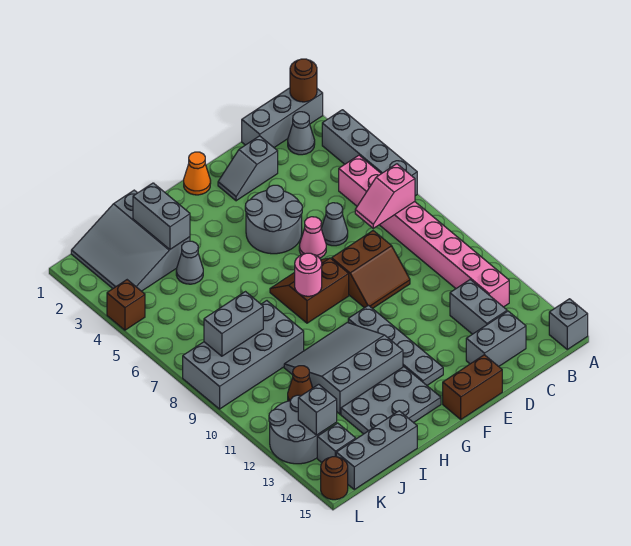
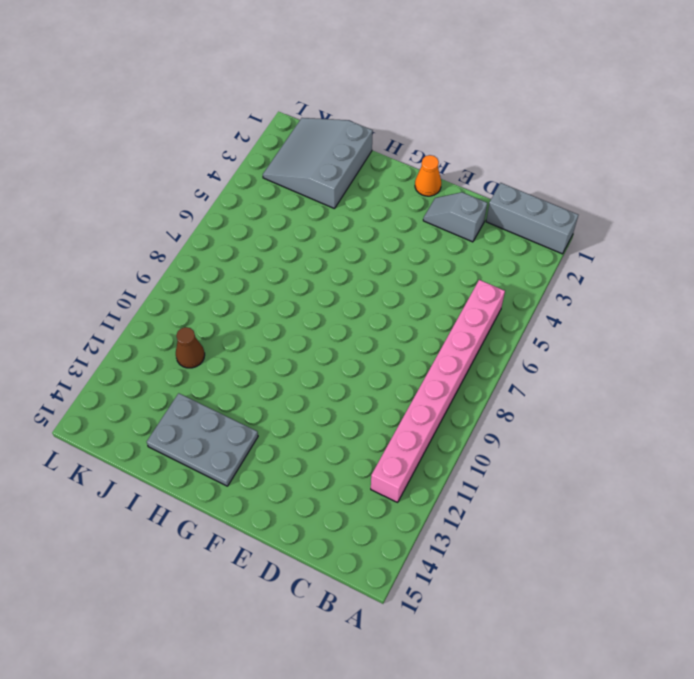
none -> grey brick A3:A6 level 1
none -> grey brick A15 level 1
none -> grey cone B2 level 1
none -> grey brick C12:C13 level 1

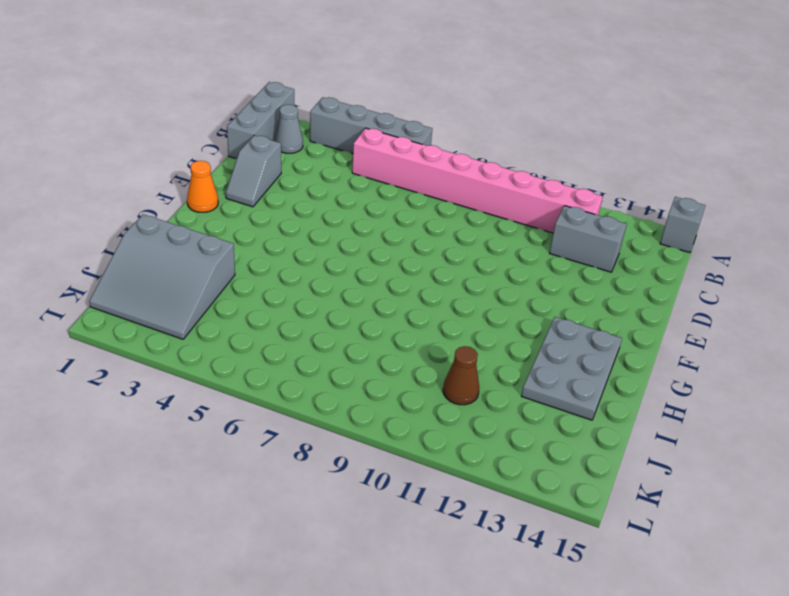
none -> grey brick C14:D14 level 1
none -> grey cone D6 level 1
none -> brown slope D8:E9 level 1 top 8
none -> grey round brick E4:F5 level 1

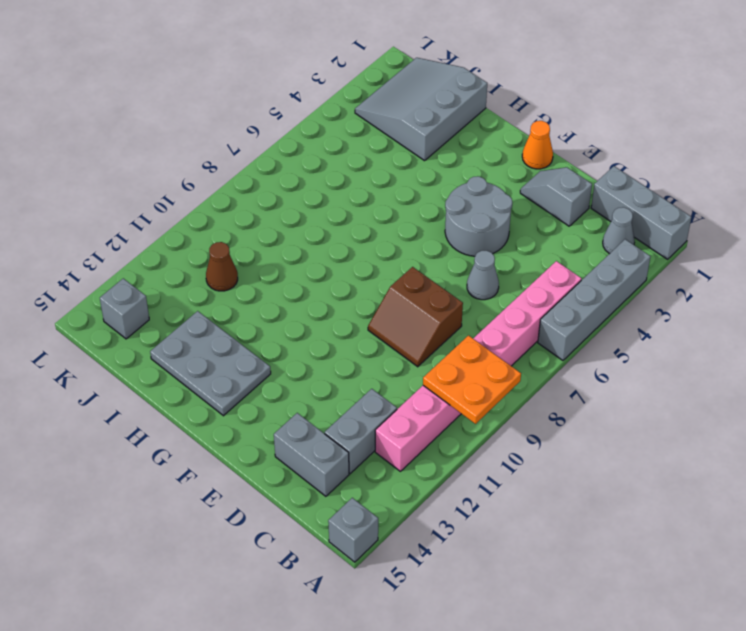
orange plate A9:B10 level 2 -> none
none -> pink cone E6 level 1
none -> brown brick E15:F15 level 1
none -> brown slope F7:G8 level 1 top 8
none -> grey plate F10:F13 level 1

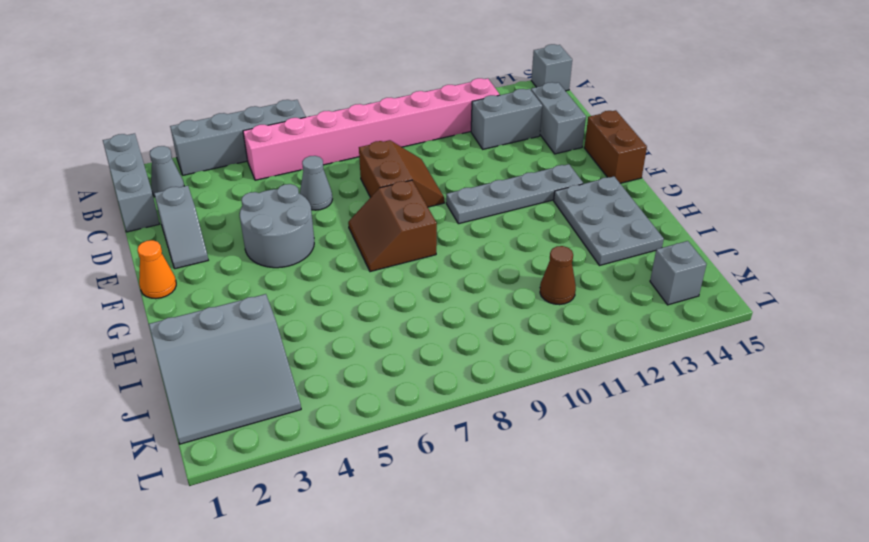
none -> pink cone E6 level 1
none -> grey slope G10:I12 level 1 top 12
none -> grey cone I4 level 1
none -> grey brick I8:L9 level 1

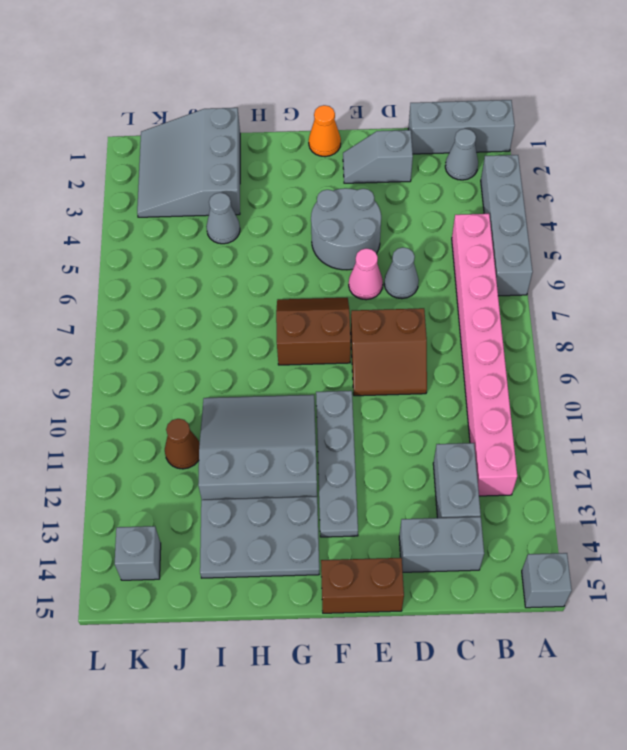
none -> grey brick I8:L9 level 1
none -> grey brick I15:K15 level 1
none -> grey round brick K12:L13 level 1
none -> brown brick L4 level 1

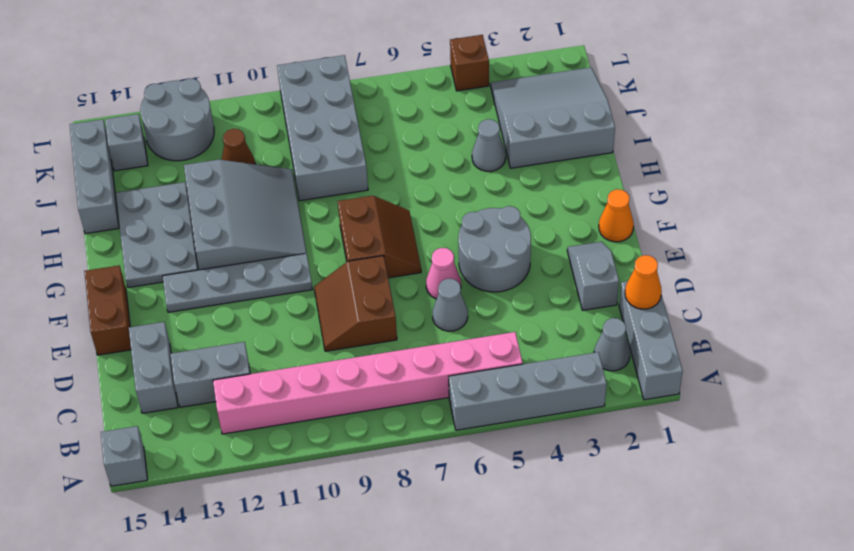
orange cone C1 level 2 -> none
none -> brown round brick L15 level 1
none -> brown round brick A1 level 2
none -> pink slope B7:C7 level 2 top B
none -> pink round brick G8 level 2

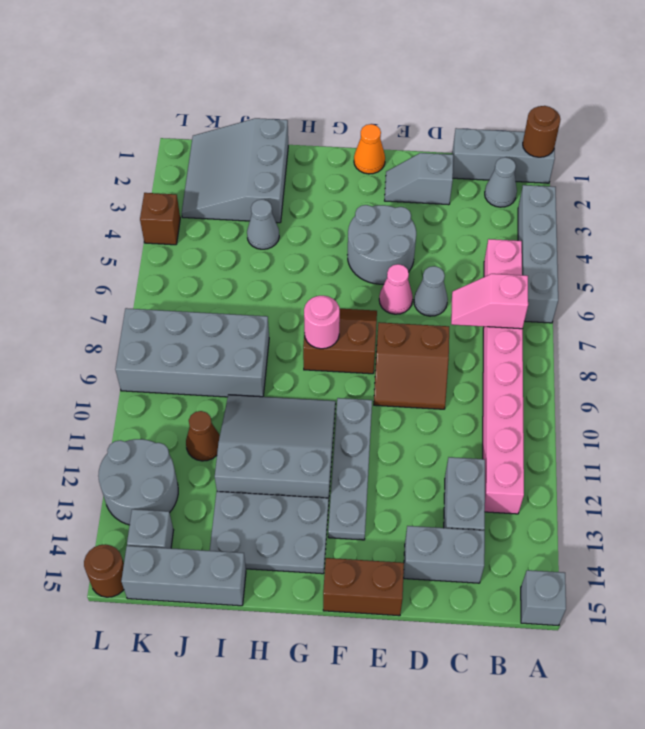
none -> grey brick I2:I3 level 2
none -> grey brick J8:K8 level 2
none -> grey brick K13 level 2

